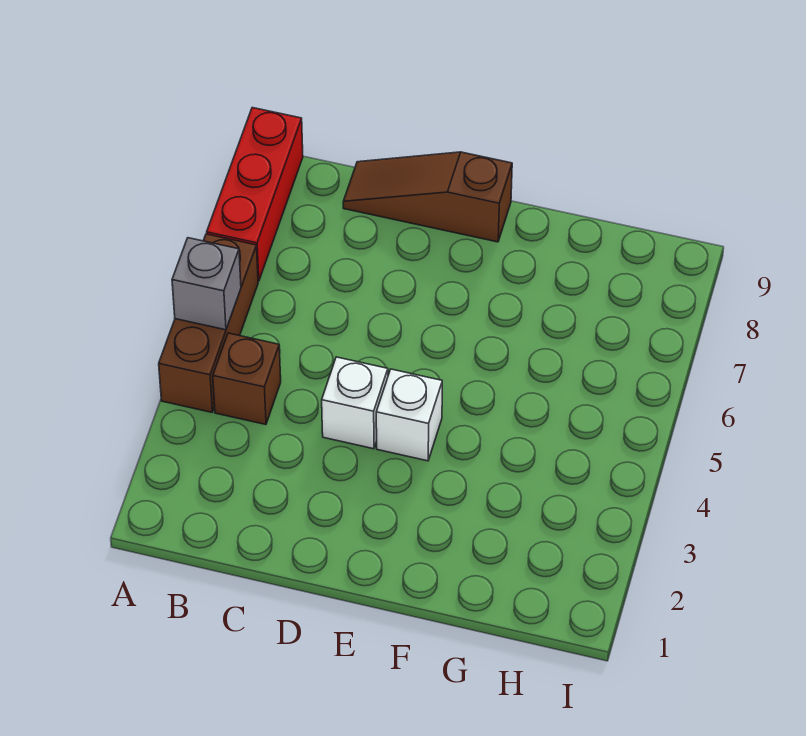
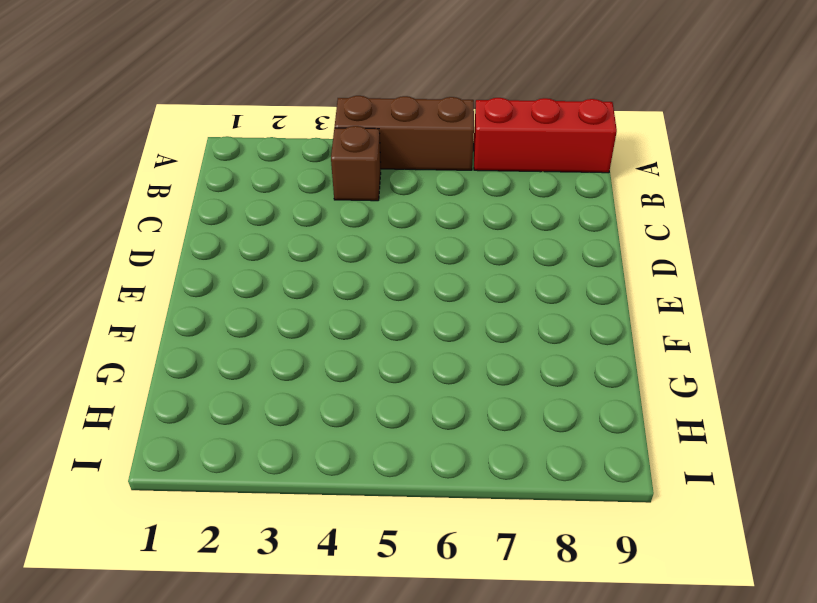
none -> brown slope C9:E9 level 1 top E
none -> white brick D4 level 1

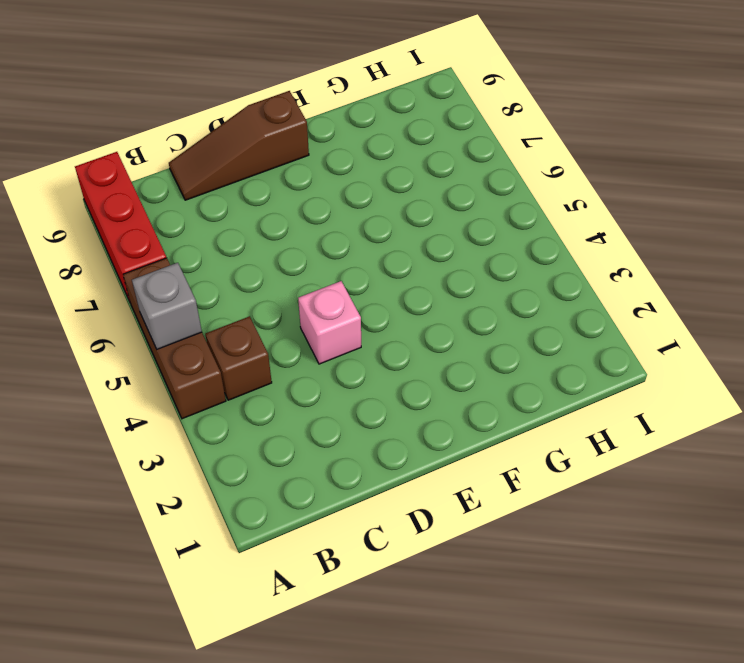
pink brick D4 level 1 -> white brick D4 level 1
none -> white brick E4 level 1

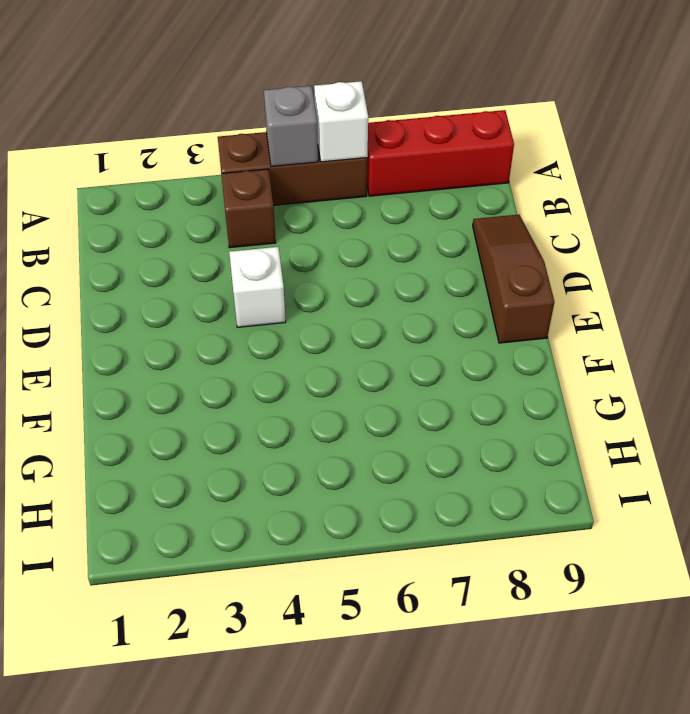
white brick A6 level 2 -> white brick E4 level 1

